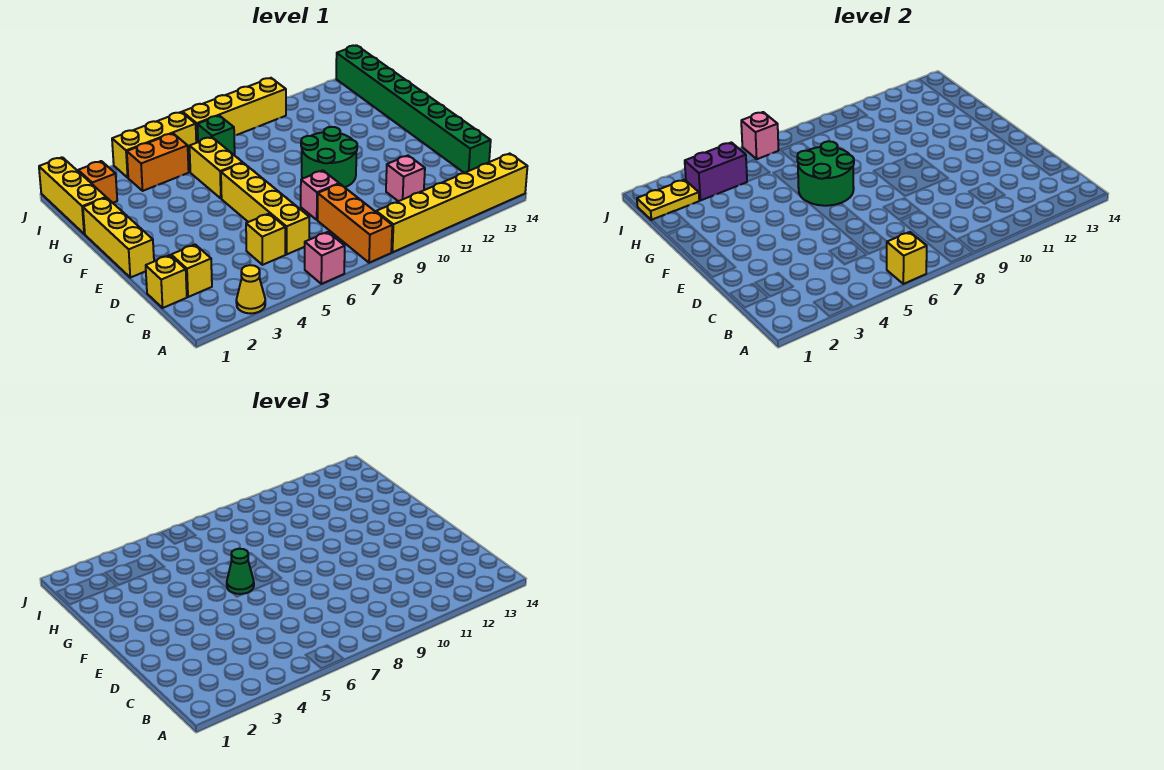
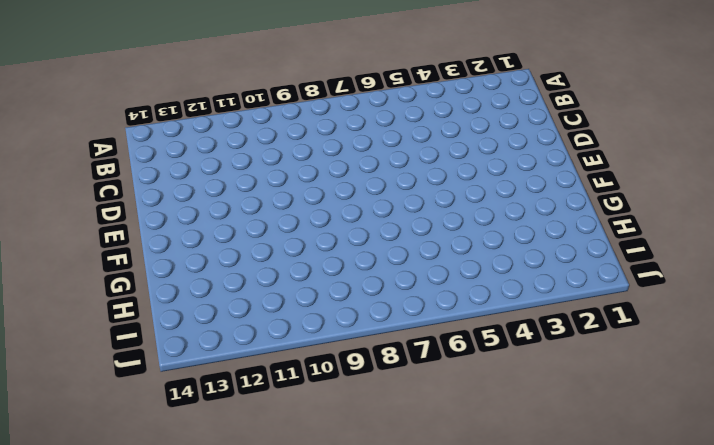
none -> yellow cone A3 level 1
none -> pink brick A6 level 1
none -> orange brick A8:C8 level 1

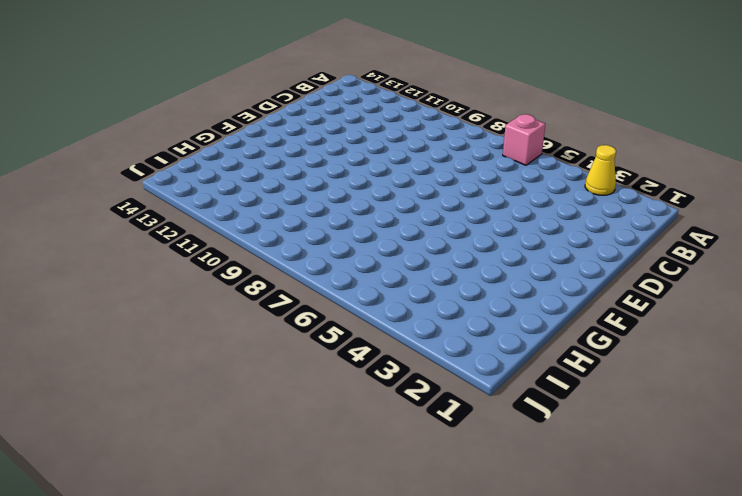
none -> orange brick A8:C8 level 1
none -> yellow brick A9:A14 level 1
none -> yellow brick C1 level 1

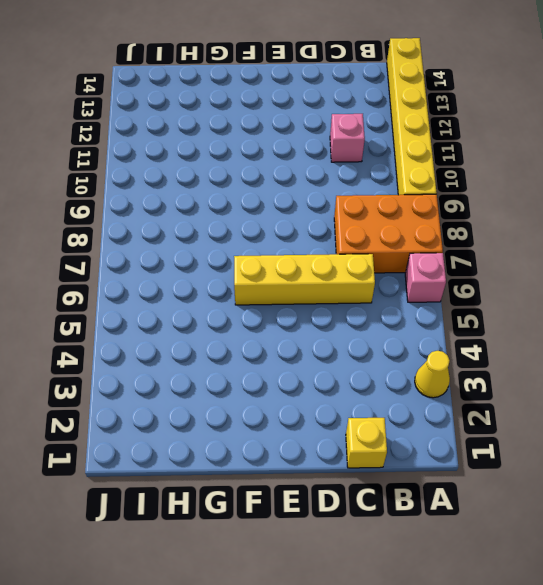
orange brick A7:C8 level 1 -> orange brick A8:C8 level 1
none -> yellow brick C2 level 1
none -> yellow brick C5 level 1
none -> green brick C14:J14 level 1

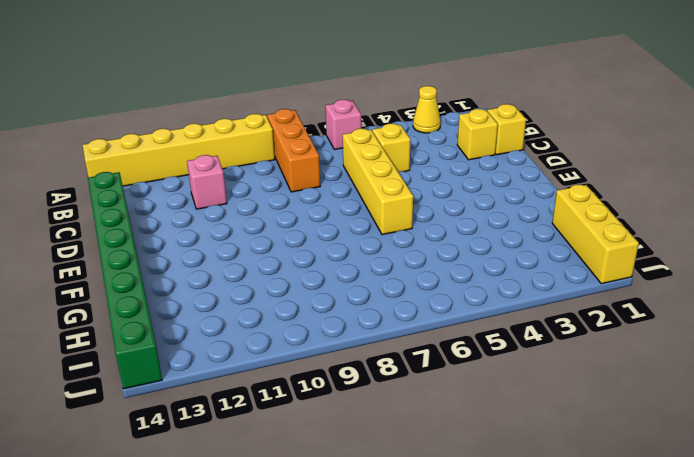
none -> pink brick D8 level 1
none -> yellow brick E1:G1 level 1
none -> green round brick E9:F10 level 1

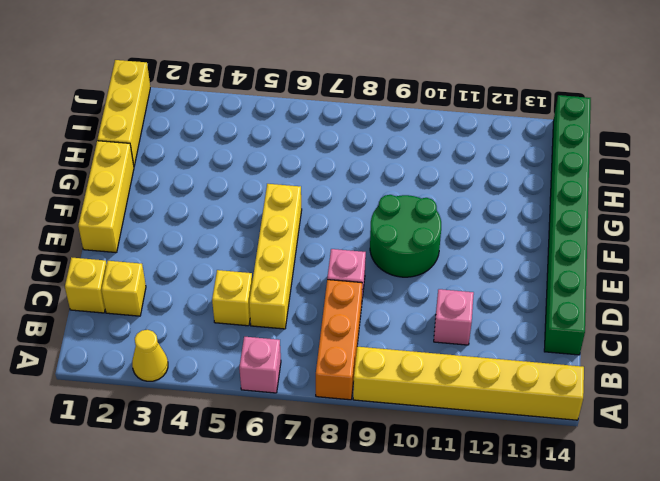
none -> yellow brick G6:H6 level 1
none -> orange brick I2 level 1
none -> orange brick I4:I5 level 1

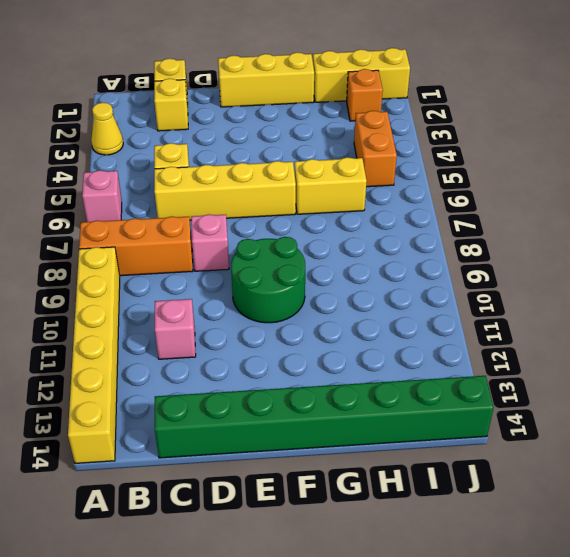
none -> green brick I7 level 1
none -> yellow brick J4:J6 level 1
none -> yellow brick J7:J10 level 1

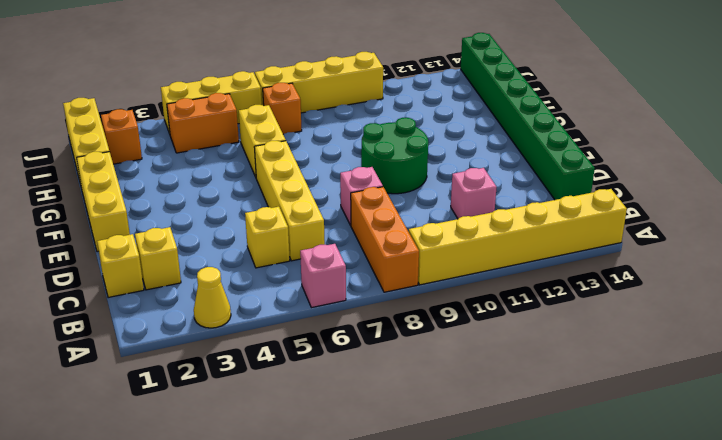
orange brick I7 level 1 -> green brick I7 level 1
none -> yellow brick A6 level 2
none -> green round brick F6:G7 level 2
none -> yellow plate I1:I2 level 2

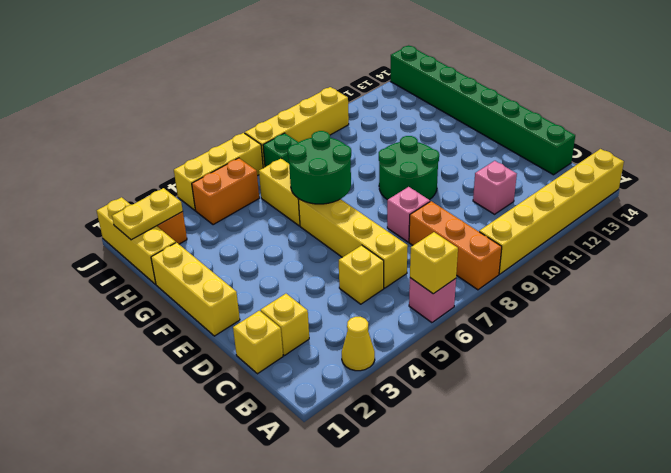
none -> purple brick I3:I4 level 2
none -> pink brick J6 level 2
none -> green cone F6 level 3

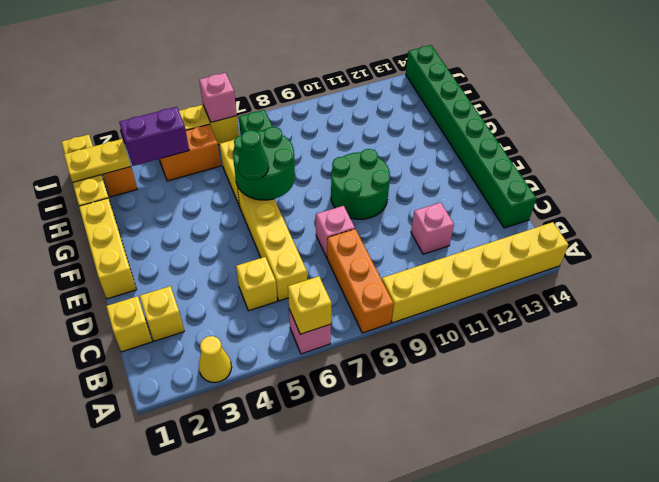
none -> yellow brick J7:J10 level 1

